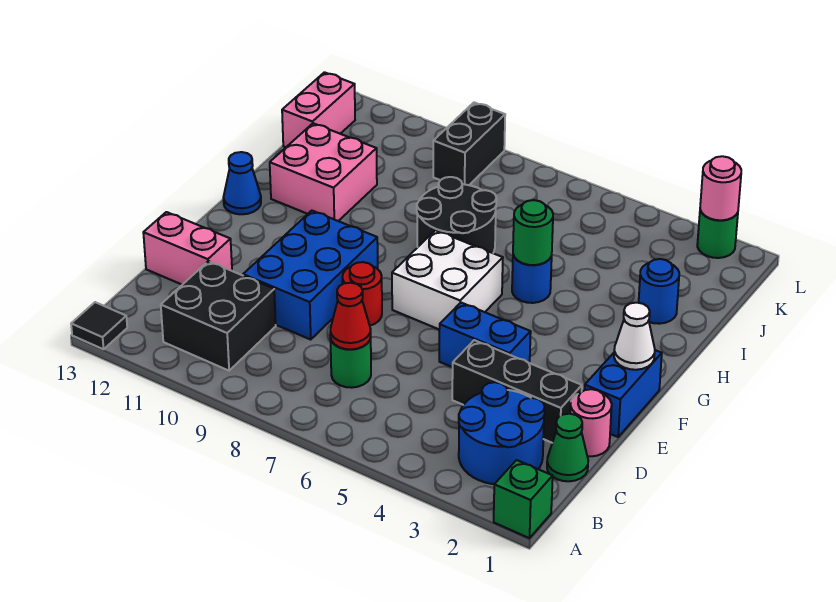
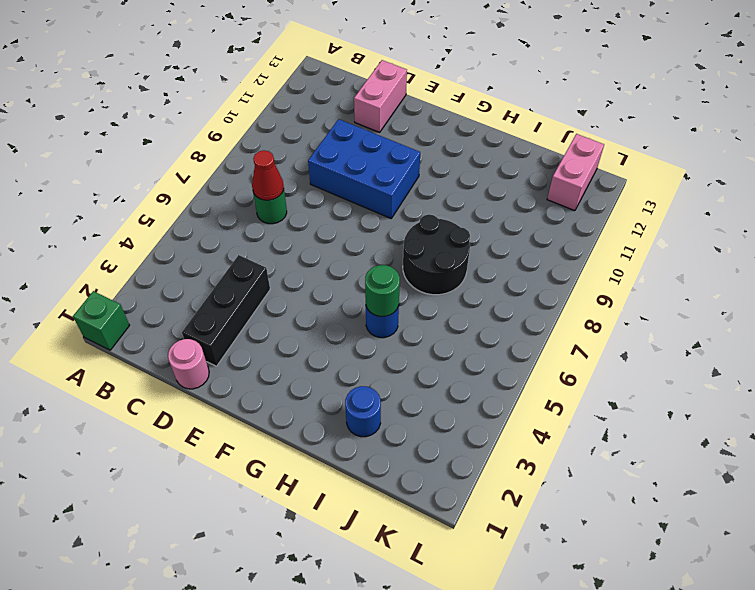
pink brick K12:K13 level 1 -> pink brick J13:K13 level 1
none -> black tile A13 level 1
none -> blue round brick B2:C3 level 1
none -> black brick B10:C11 level 1

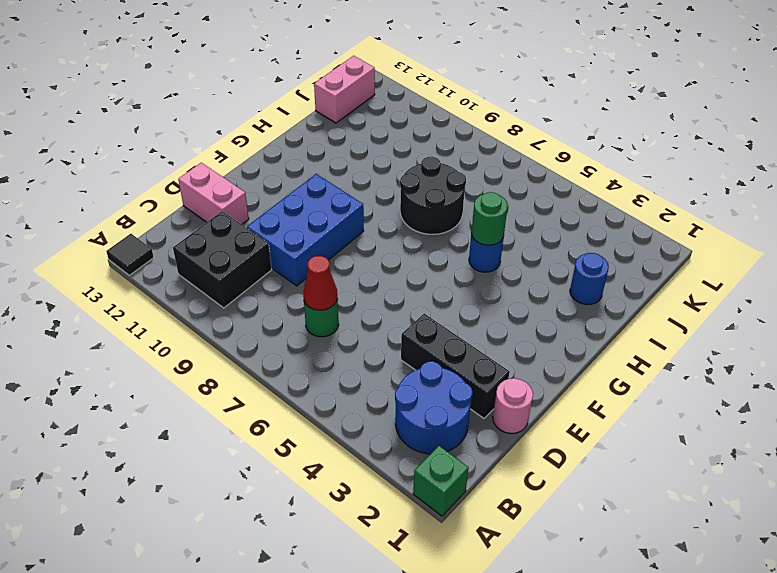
none -> green cone C1 level 1
none -> blue brick E1:F1 level 1
none -> blue brick E4:E5 level 1

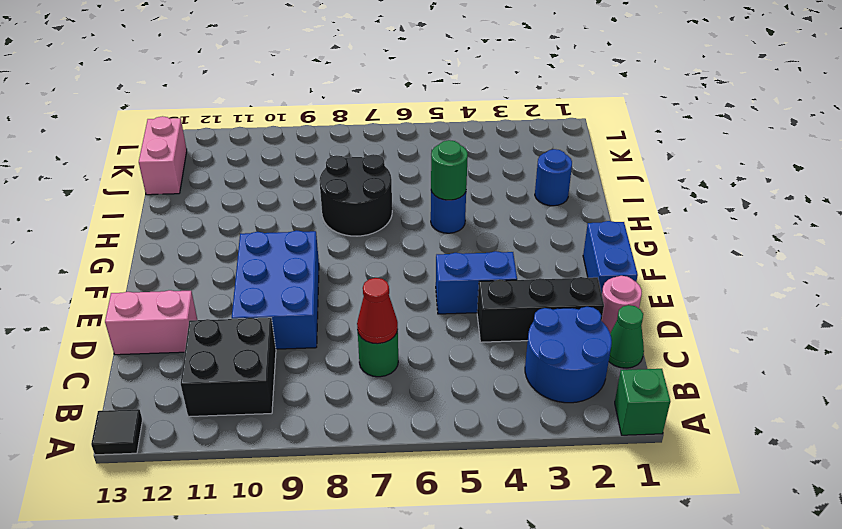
none -> red round brick E8 level 1
none -> white brick F6:G7 level 1
none -> blue cone G13 level 1

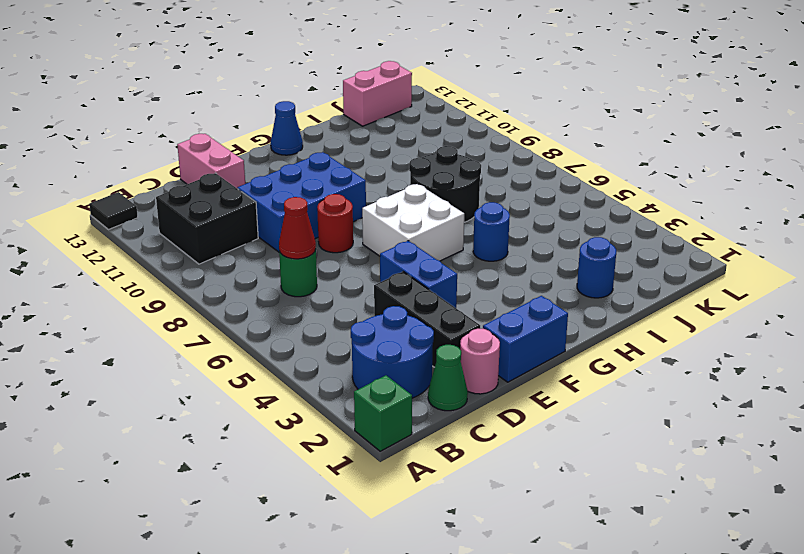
none -> pink brick H11:I12 level 1
none -> black brick K9:L9 level 1
none -> green round brick L2 level 1

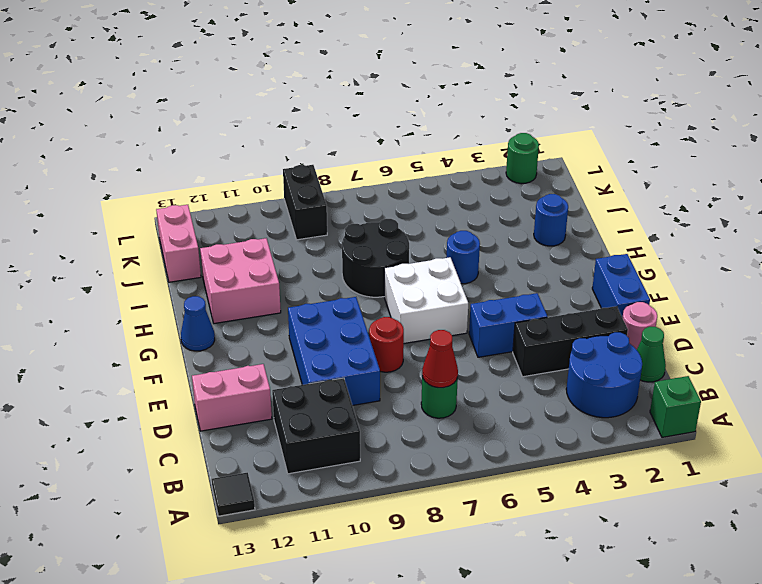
none -> white cone F1 level 2
none -> green round brick H5 level 2
none -> pink round brick L2 level 2

